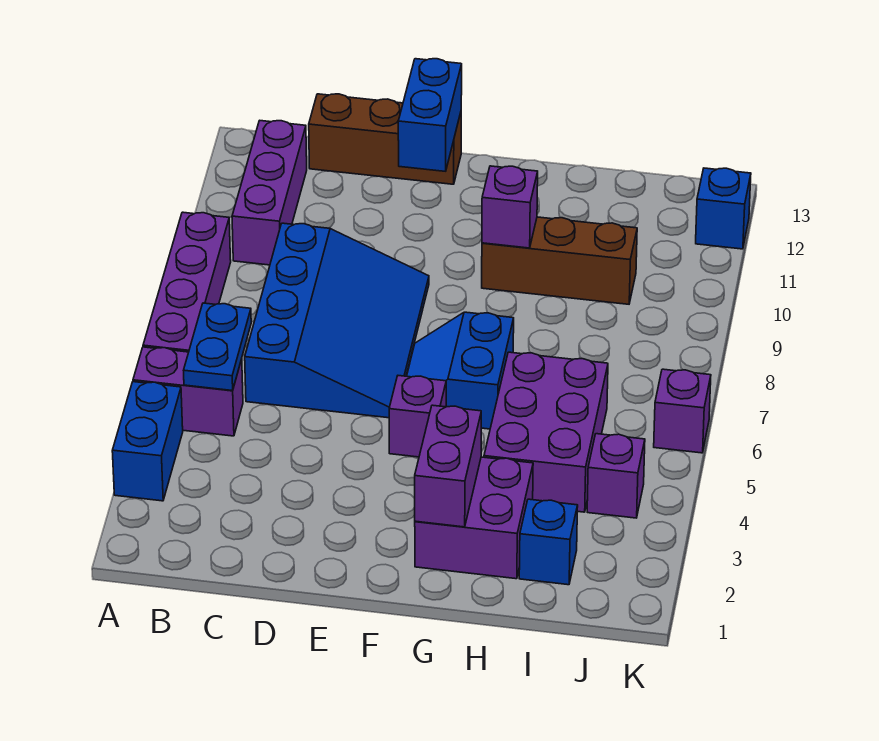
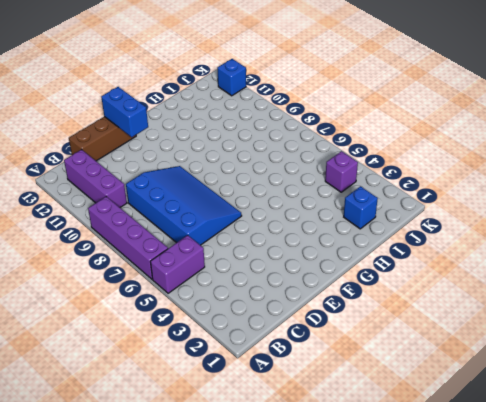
none -> blue brick A3:A4 level 1
none -> purple brick F5 level 1
none -> blue slope F6:G7 level 1 top G

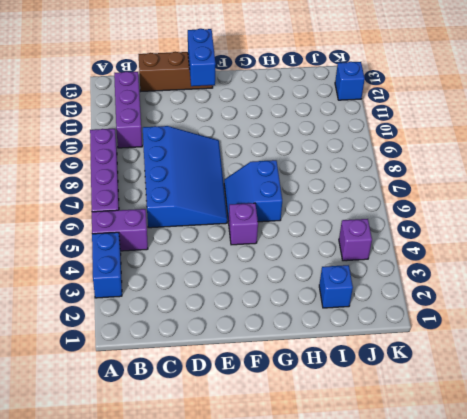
none -> purple brick G2:H3 level 1
none -> brown brick G10:I10 level 1
none -> purple brick H4:I6 level 1

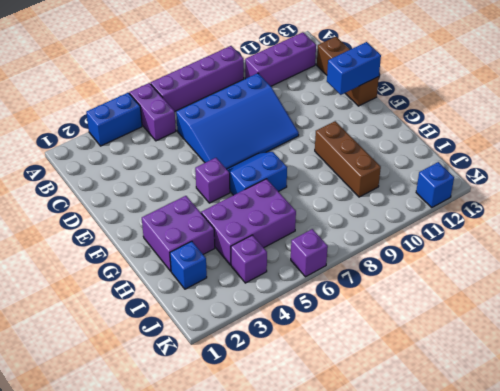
none -> blue plate B5:B6 level 2
none -> purple brick G2:G3 level 2
none -> purple brick G10 level 2

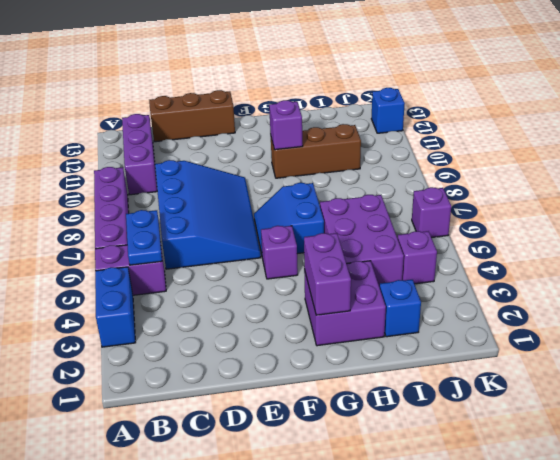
none -> blue brick E12:E13 level 2

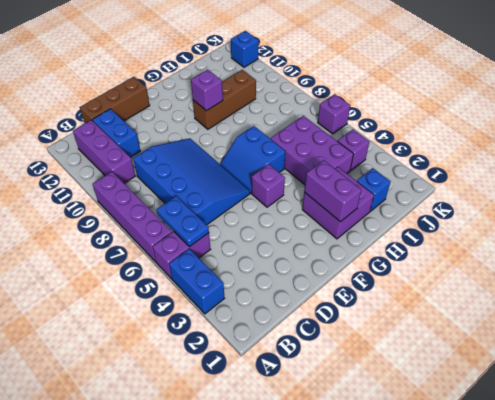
blue brick C11:C12 level 1 -> blue brick E12:E13 level 2

